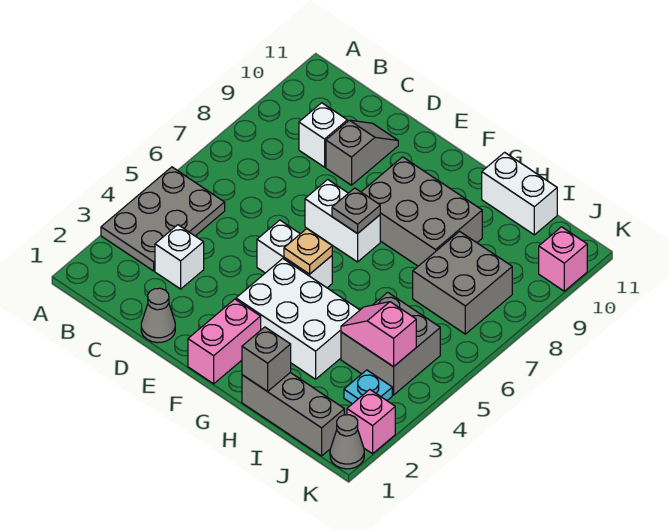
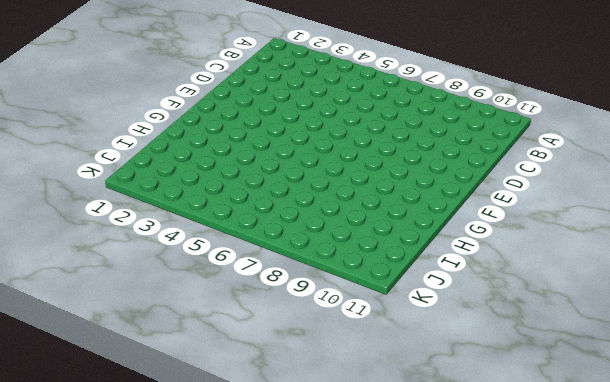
none -> grey plate A3:B5 level 1
none -> white brick C3 level 1
none -> white brick C9 level 1

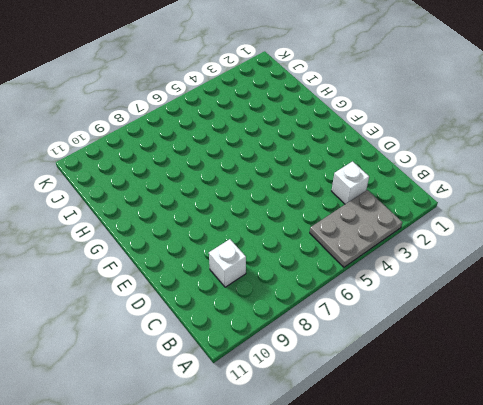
none -> grey cone D1 level 1
none -> grey slope D9:D10 level 1 top 9
none -> white brick E5:F5 level 1

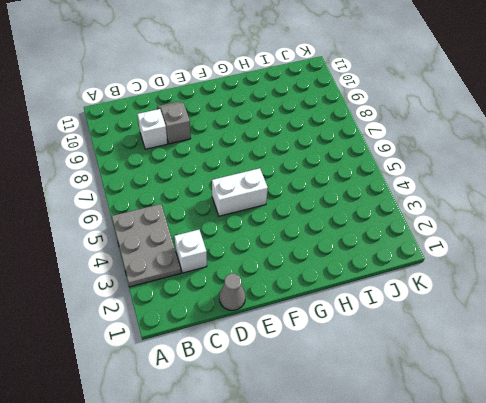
none -> white brick E7:F7 level 1
none -> pink brick F1:F2 level 1
none -> white brick F3:H4 level 1

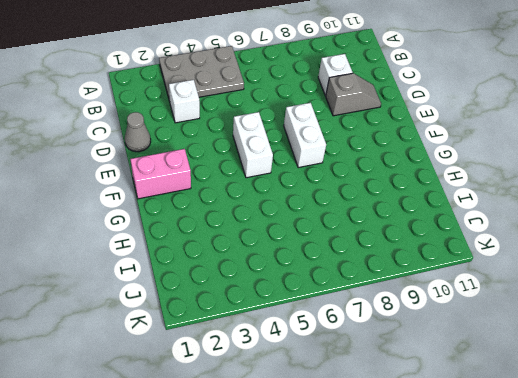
none -> white brick F3:H4 level 1
none -> grey brick F8:H9 level 1
none -> grey brick H1:J1 level 1

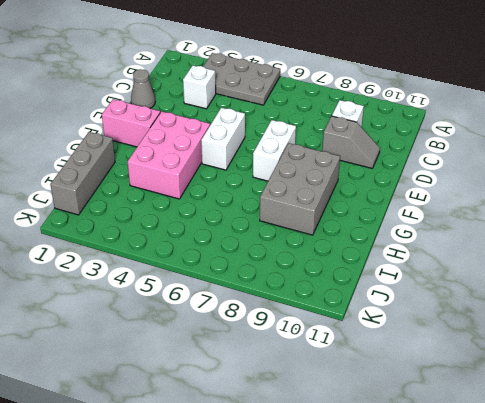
pink brick F3:H4 level 1 -> white brick F3:H4 level 1
none -> white brick H11:I11 level 1
none -> grey brick I4:J5 level 1
none -> grey brick I7:J8 level 1

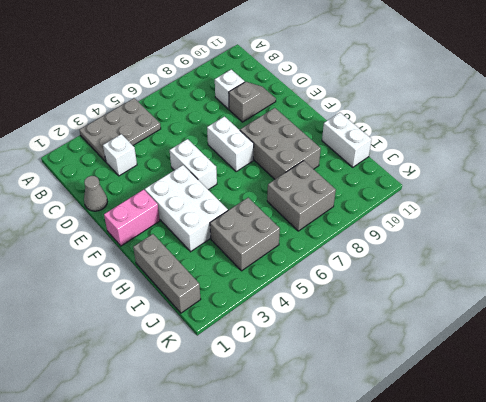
none -> cyan plate J3 level 1
none -> grey cone K1 level 1
none -> pink brick K2 level 1

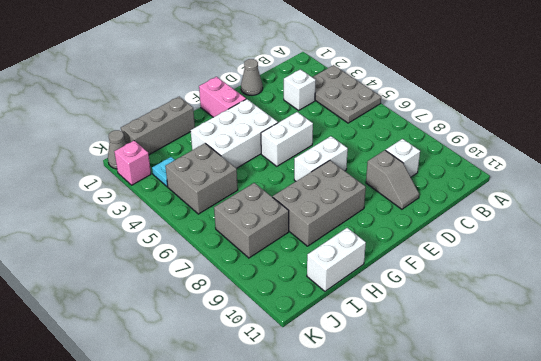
none -> pink brick K10 level 1
none -> tan plate F5 level 2
none -> grey plate F7 level 2

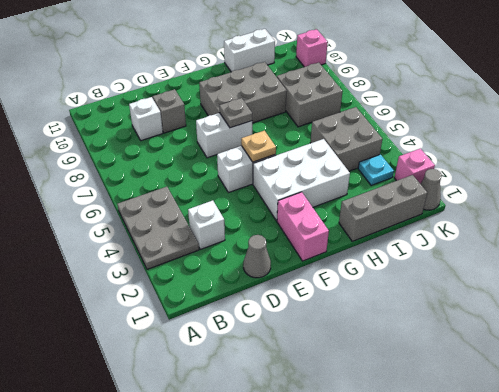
none -> grey brick H1 level 2
none -> pink slope I4:J4 level 2 top J

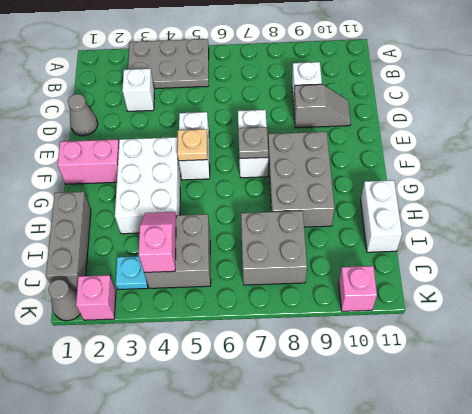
none -> grey brick H1 level 2

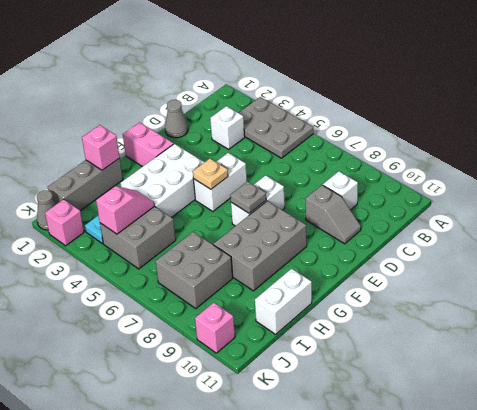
pink brick H1 level 2 -> grey brick H1 level 2

